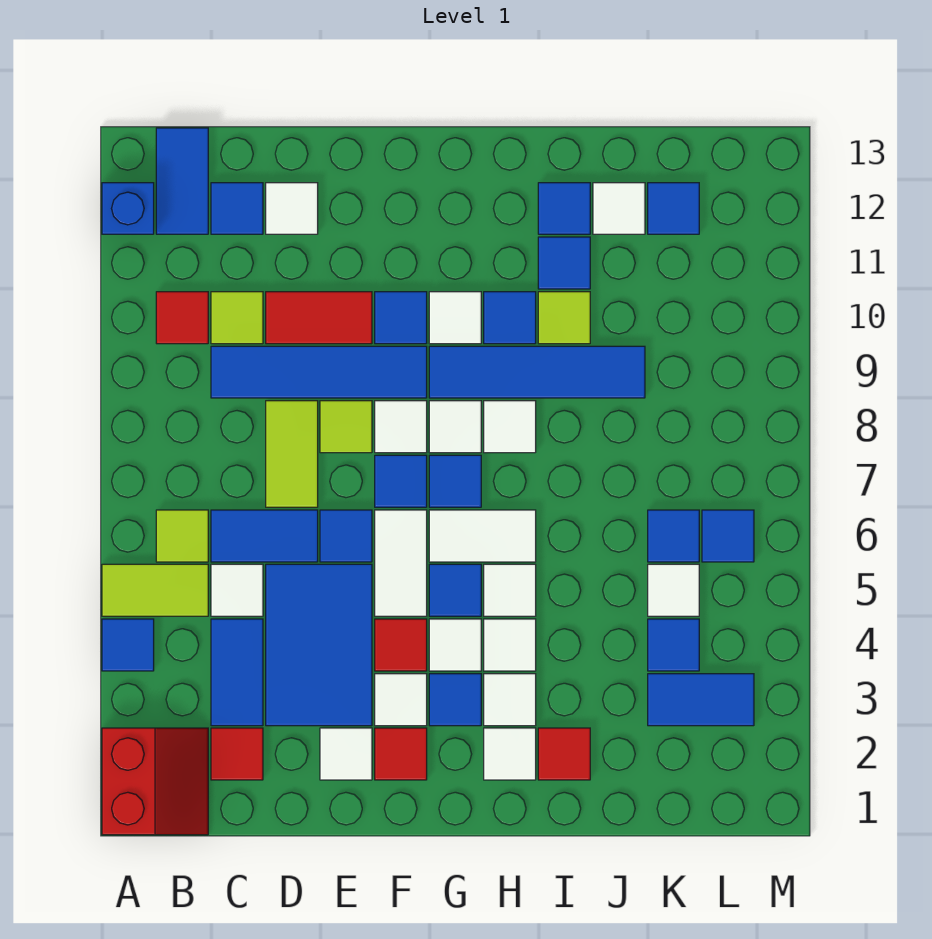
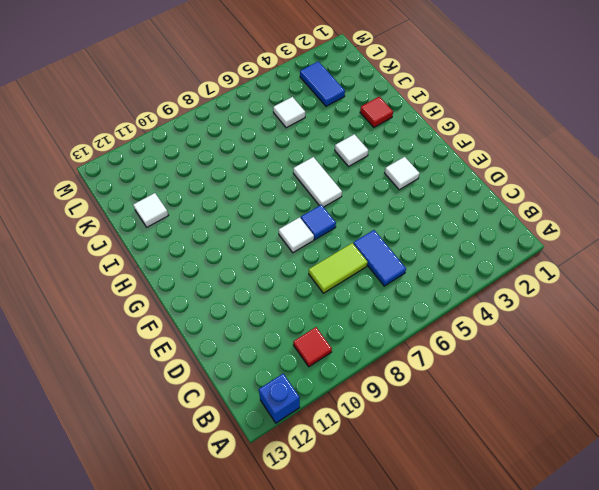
none -> red slope A1:B2 level 1 top A
none -> blue tile A4 level 1
none -> lime tile A5:B5 level 1
none -> lime tile B6 level 1

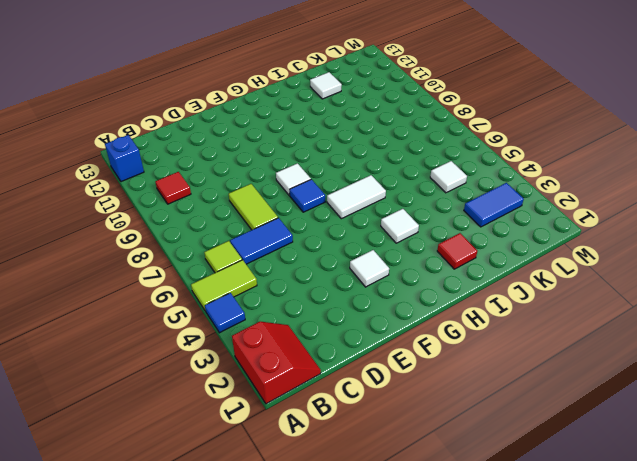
none -> blue tile B12:B13 level 1
none -> red tile C2 level 1
none -> blue tile C3:C4 level 1
none -> white tile C5 level 1

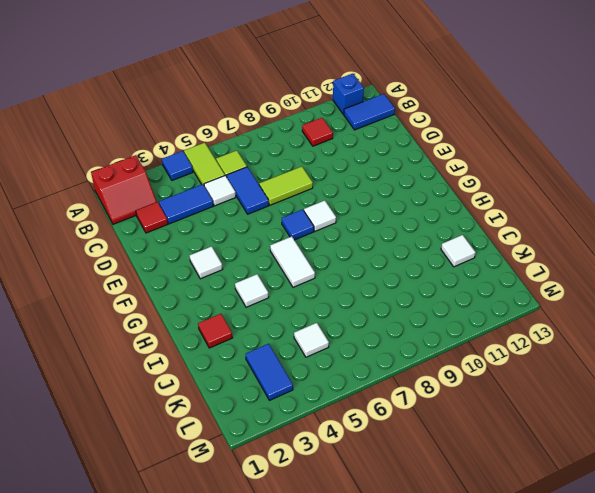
none -> blue tile C9:F9 level 1
none -> lime tile C10 level 1
none -> blue tile C12 level 1
none -> blue tile D3:E5 level 1

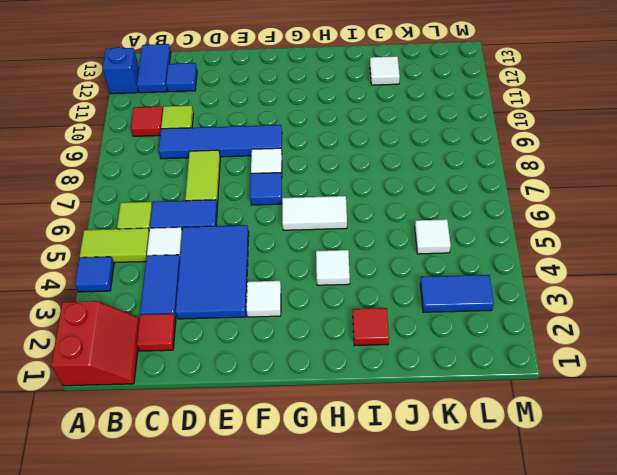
none -> red tile D10:E10 level 1
none -> white tile D12 level 1
none -> white tile E2 level 1
none -> blue tile E6 level 1

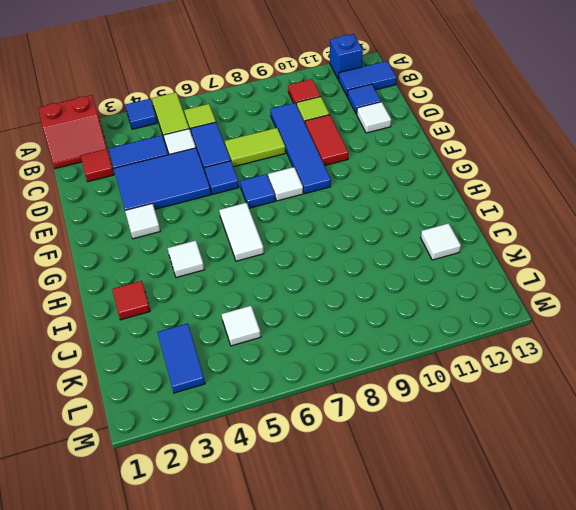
none -> white tile E2 level 1
none -> lime tile E8 level 1
none -> red tile F2 level 1
none -> red tile F4 level 1

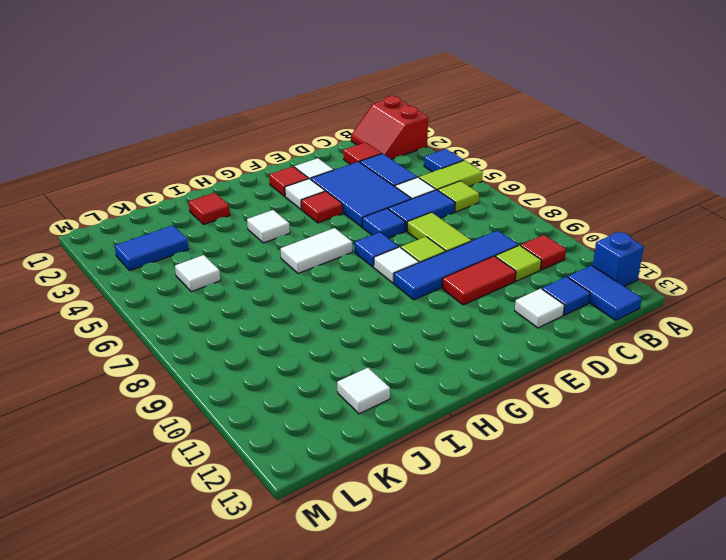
none -> white tile F5:F6 level 1
none -> blue tile F10 level 1
none -> blue tile G3 level 1
none -> white tile G4 level 1

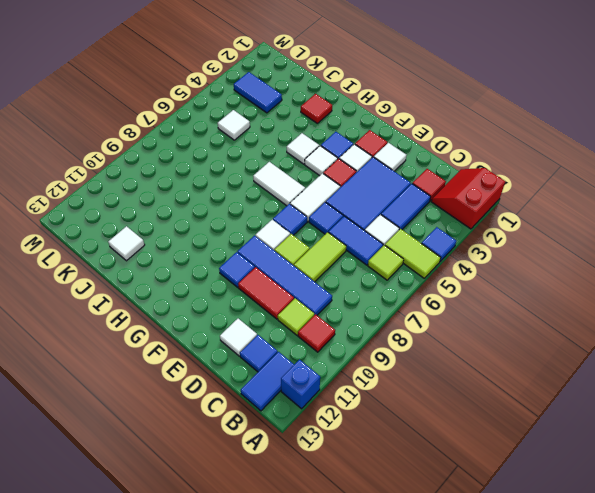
none -> blue tile G5 level 1
none -> blue tile G7 level 1
none -> white tile G8 level 1
none -> blue tile G9:J9 level 1

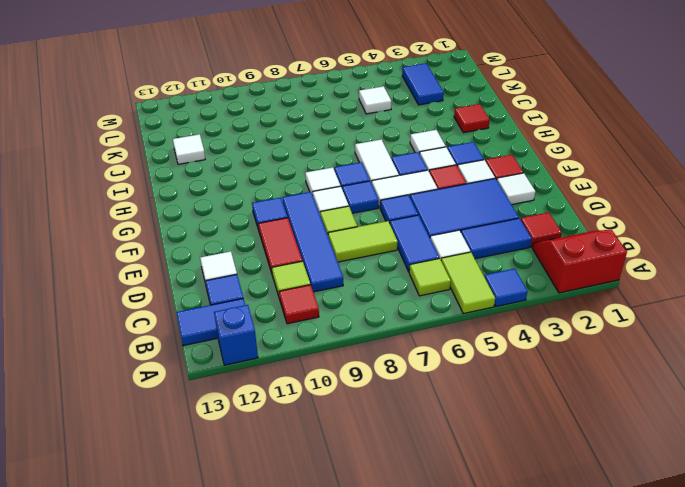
none -> blue tile G9:J9 level 1
none -> white tile G10 level 1
none -> white tile H2 level 1
none -> white tile H3 level 1

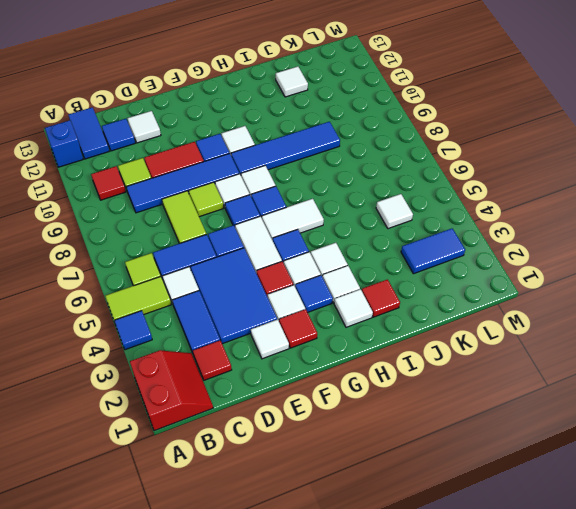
none -> white tile H5 level 1
none -> white tile H8 level 1
none -> blue tile H10 level 1
none -> lime tile I10 level 1

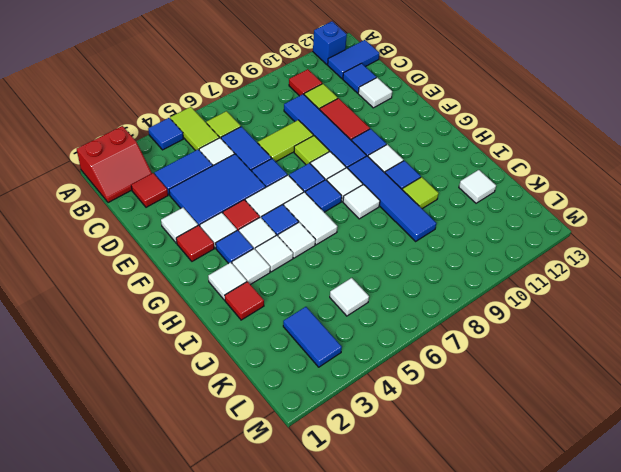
none -> blue tile I11 level 1
none -> blue tile I12 level 1
none -> blue tile K4 level 1
none -> blue tile K6 level 1

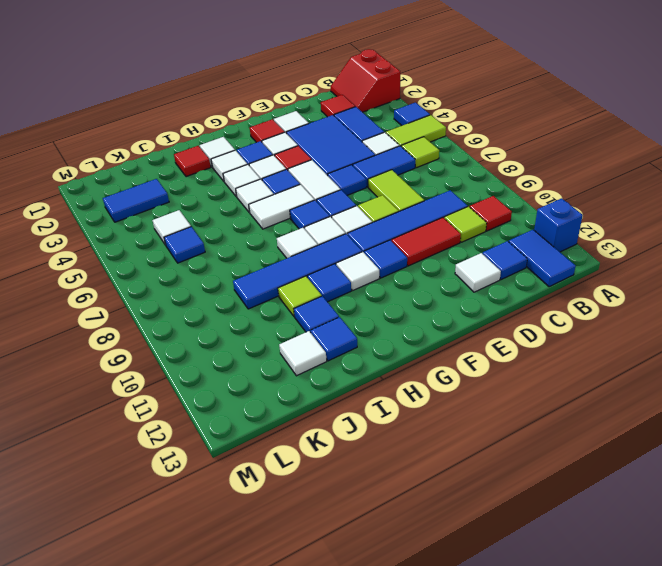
none -> blue tile K4 level 1
none -> blue tile K12 level 1
none -> blue tile L6 level 1

